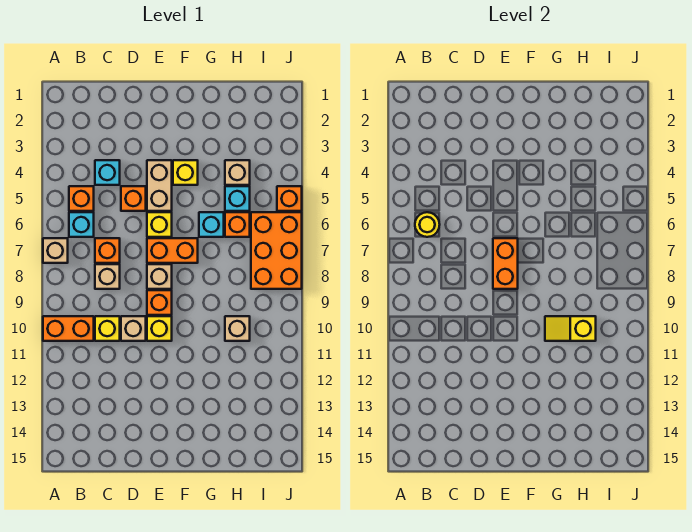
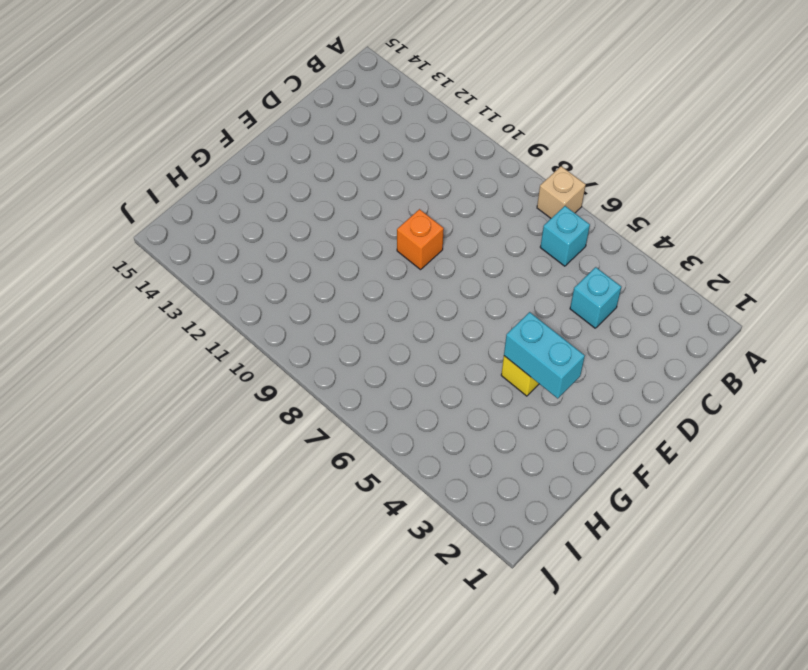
cyan brick F3:F4 level 2 -> none
none -> orange brick A10:B10 level 1
none -> orange brick B5 level 1
none -> orange brick C7 level 1

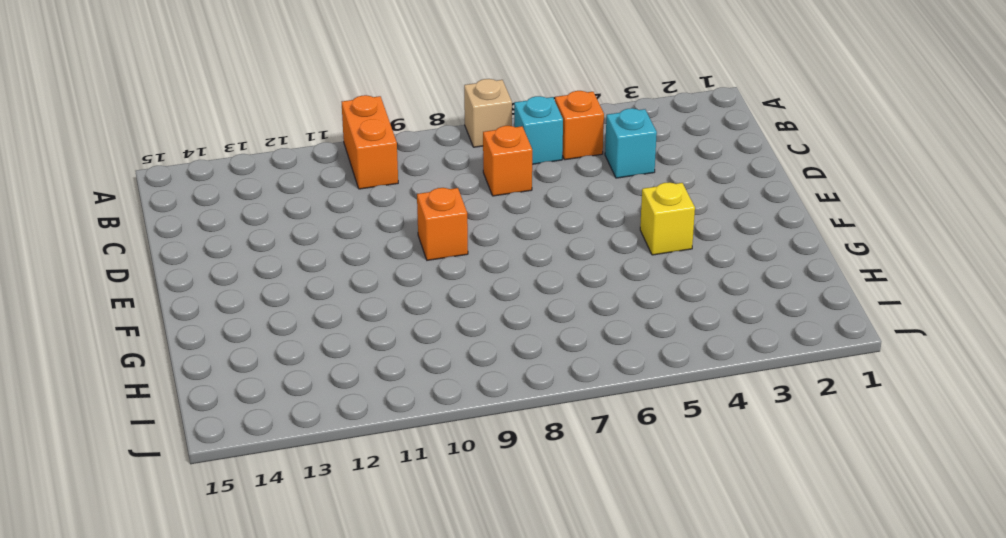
none -> tan brick C8 level 1
none -> yellow brick C10 level 1
none -> orange brick D5 level 1

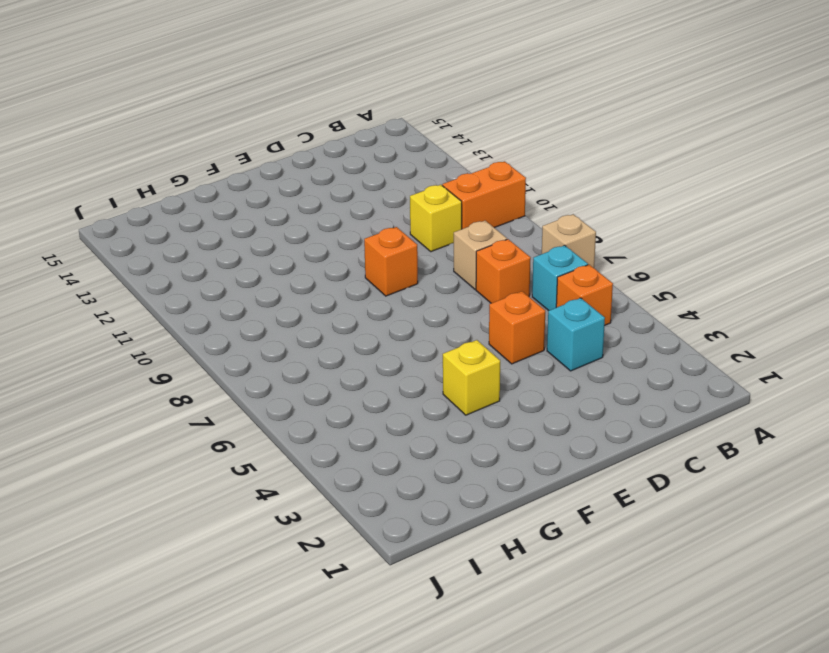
none -> tan brick D10 level 1
none -> tan brick E4:E5 level 1
none -> yellow brick E6 level 1

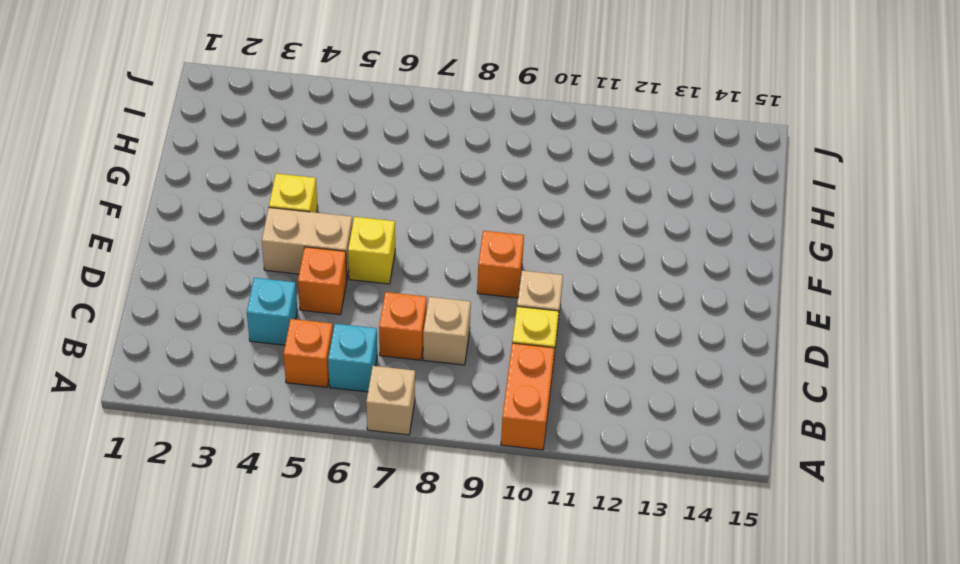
none -> orange brick E7:F7 level 1
none -> tan brick E8 level 1
none -> yellow brick E10 level 1

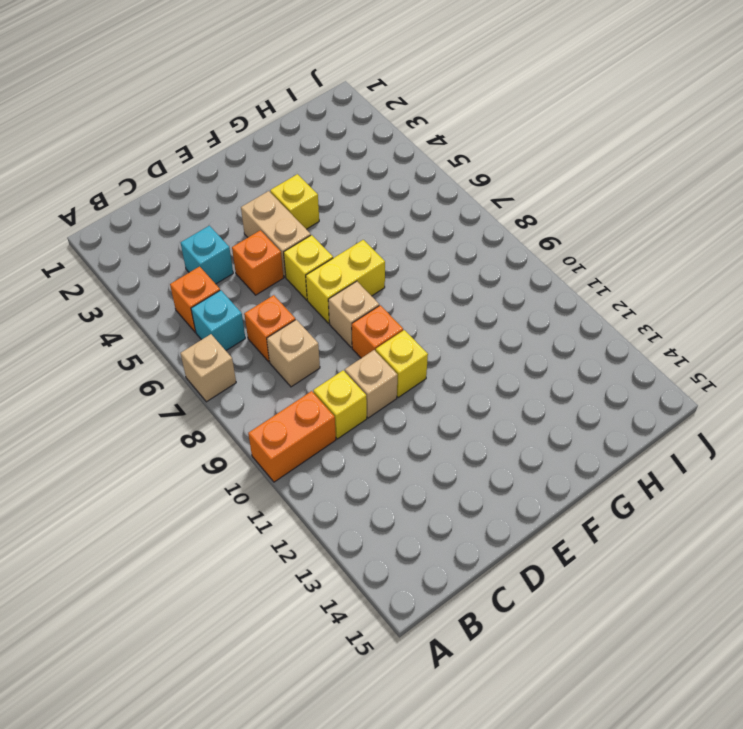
yellow brick E7:F7 level 1 -> orange brick E7:F7 level 1
none -> cyan brick G6 level 1
none -> tan brick H4 level 1
none -> cyan brick H5 level 1

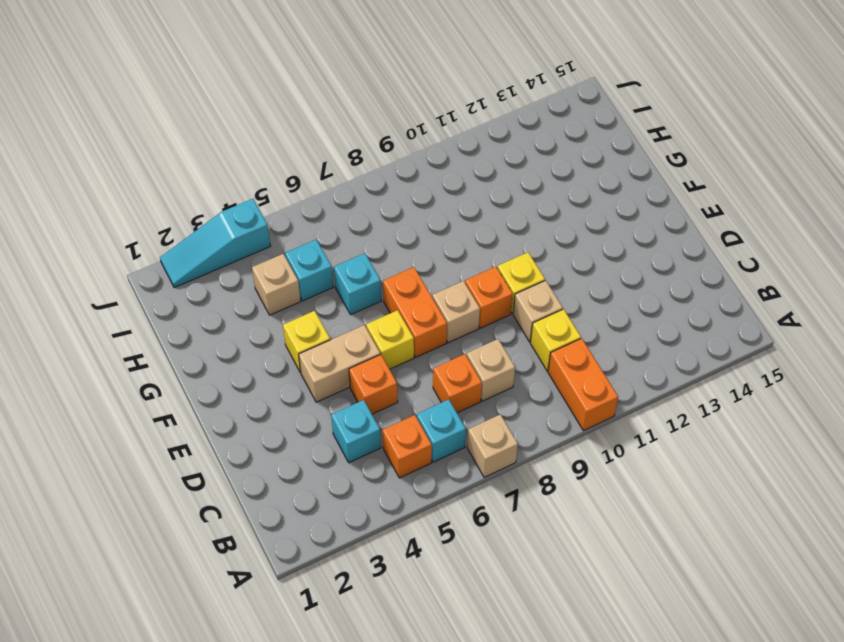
cyan slope J2:J4 level 1 top 4 -> none
none -> orange brick H6 level 1
none -> tan brick H10 level 1
none -> orange brick I6:J8 level 1

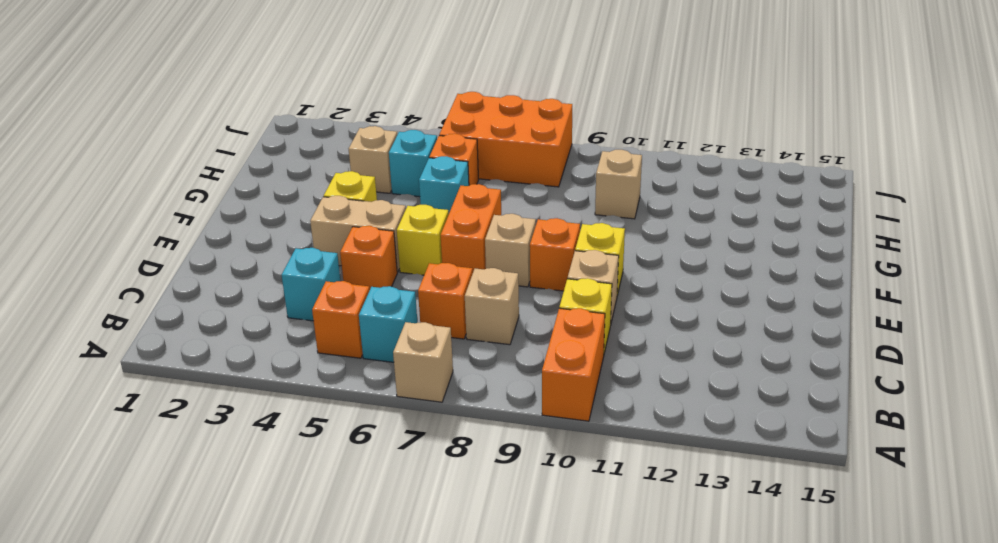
none -> orange brick J5 level 1
none -> yellow round brick B6 level 2
none -> orange brick E7:E8 level 2

